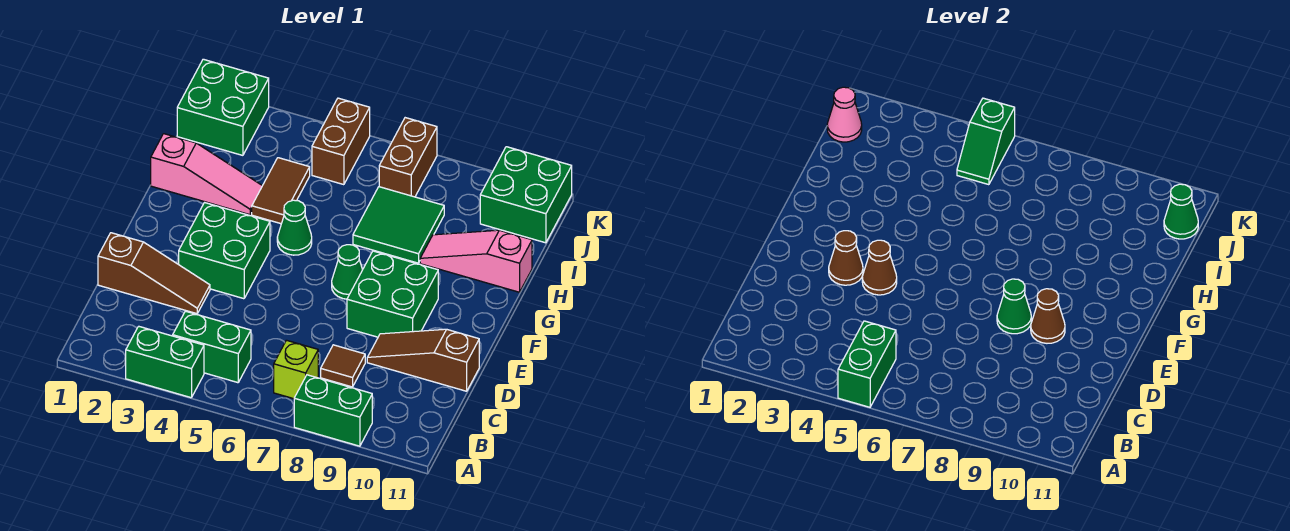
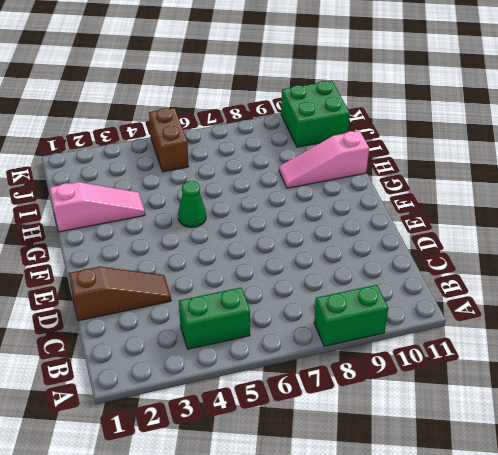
none -> green brick A3:A4 level 1
none -> lime brick B7 level 1
none -> brown tile C8 level 1

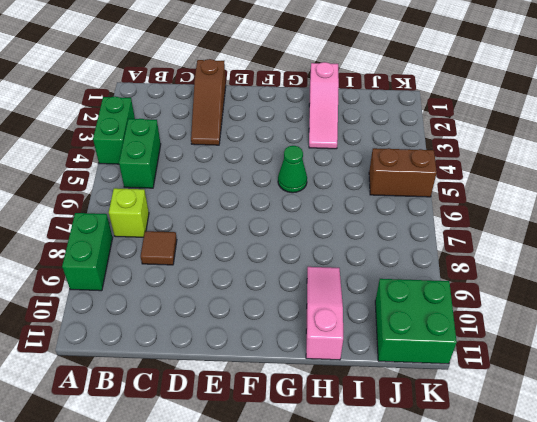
none -> brown slope D9:D11 level 1 top 11
none -> green brick E3:F4 level 1
none -> green brick E8:F9 level 1

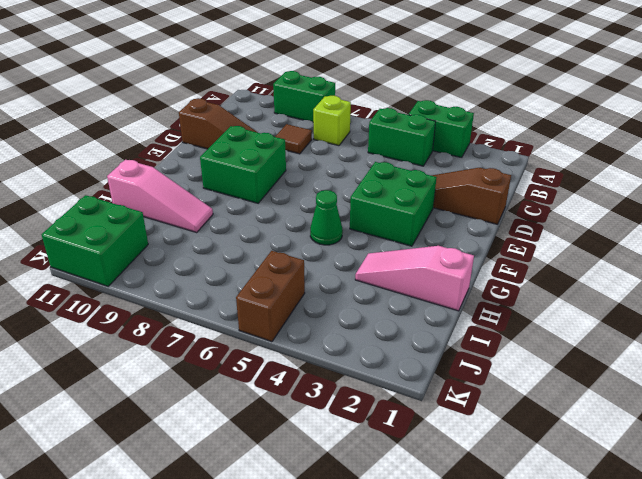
none -> green cone F7 level 1
none -> brown tile H4:I4 level 1
none -> green tile H7:I8 level 1

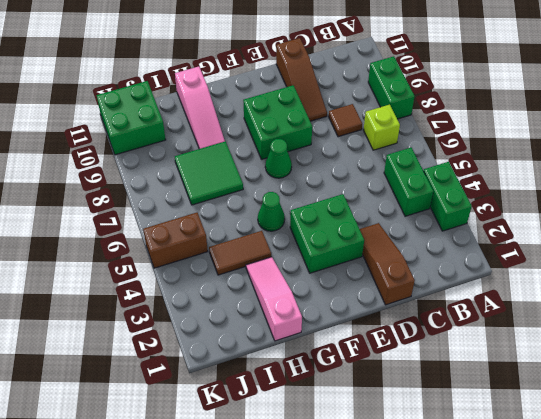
none -> green brick J1:K2 level 1
none -> brown brick J7:K7 level 1
none -> green brick A5:B5 level 2

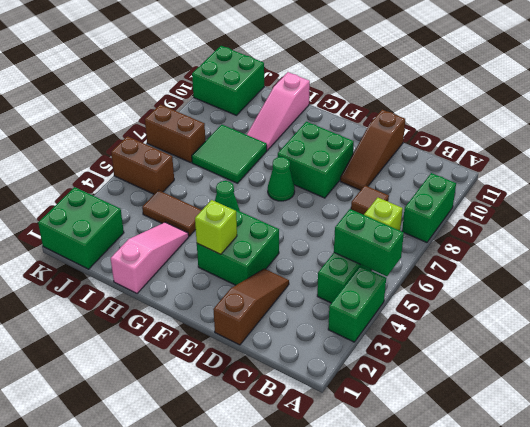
lime brick F3 level 2 -> none
none -> brown cone E3 level 2
none -> brown cone E4 level 2
none -> green cone E8 level 2

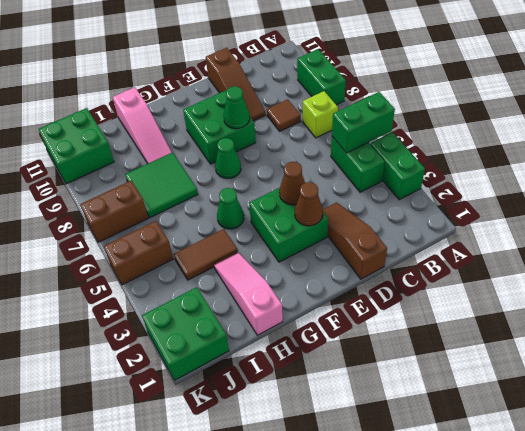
none -> brown cone E9 level 2
none -> pink cone J1 level 2
none -> green slope J5:K5 level 2 top K

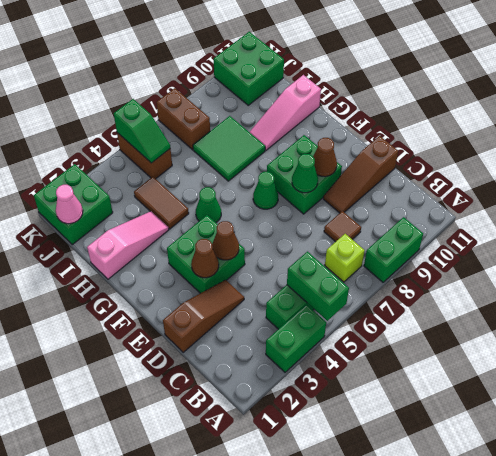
none -> green cone J11 level 2

